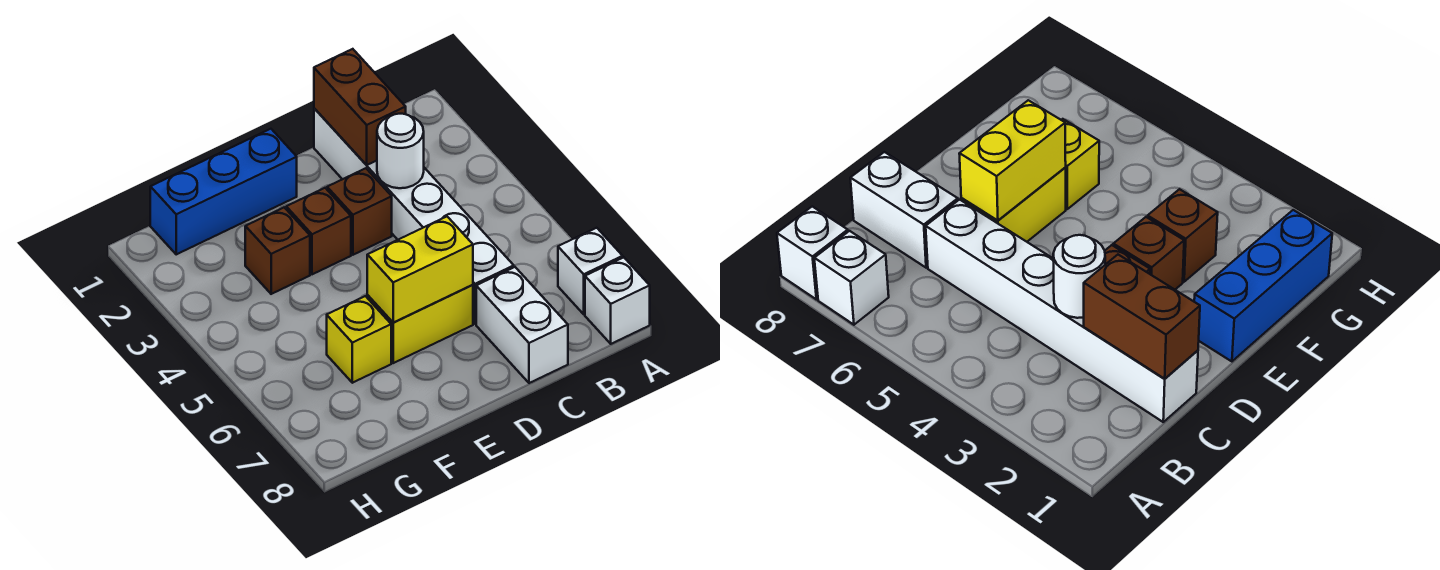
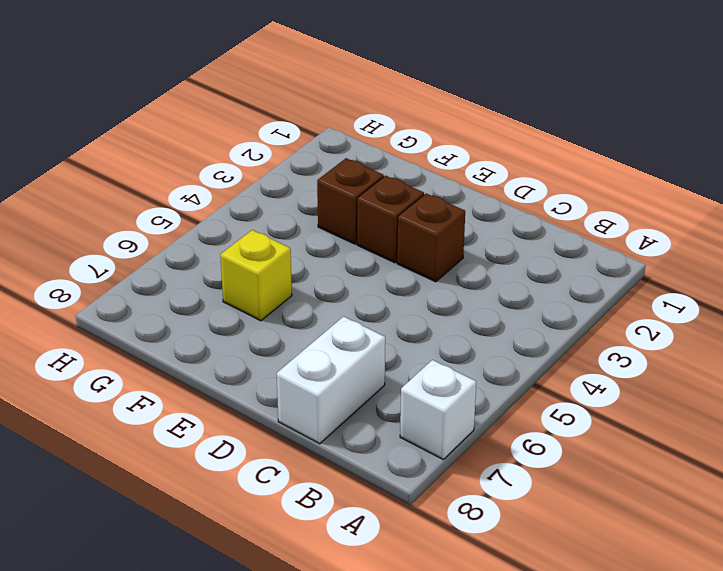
none -> white brick A8 level 1
none -> white brick C1:C6 level 1
none -> yellow brick D6:E6 level 1

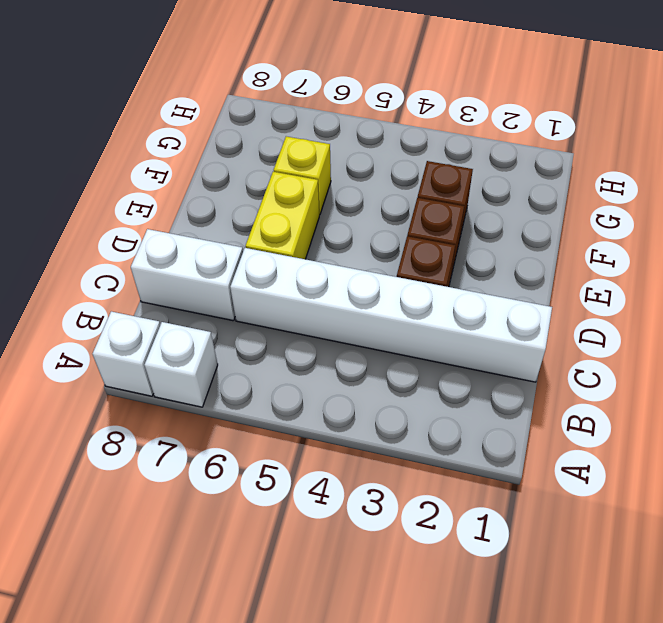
none -> blue brick E1:G1 level 1
none -> brown brick C1:C2 level 2
none -> white round brick C3 level 2

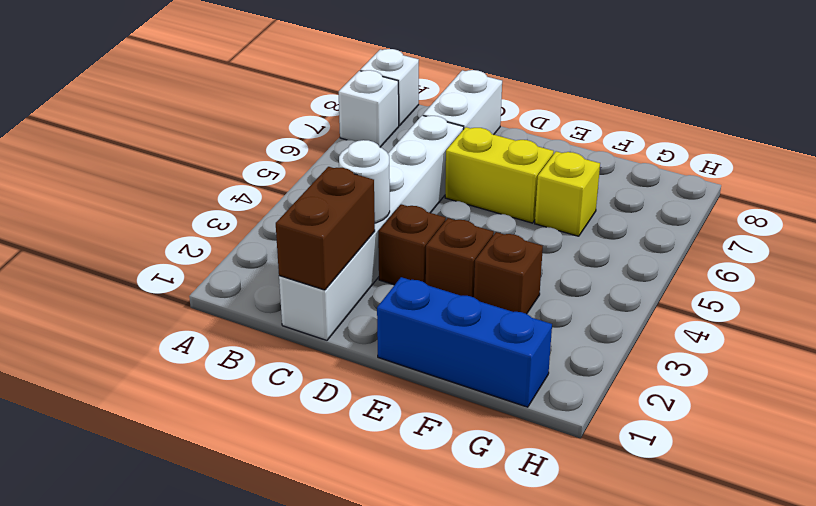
none -> yellow brick D6:E6 level 2

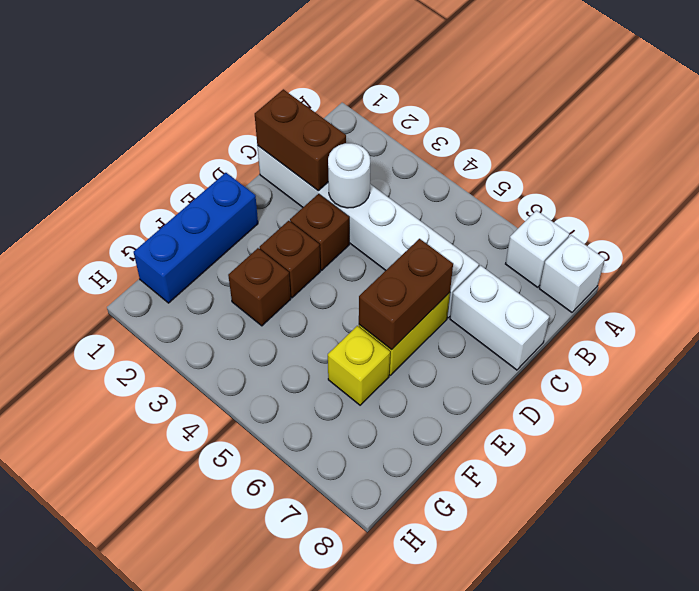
brown brick D6:E6 level 2 -> yellow brick D6:E6 level 2

